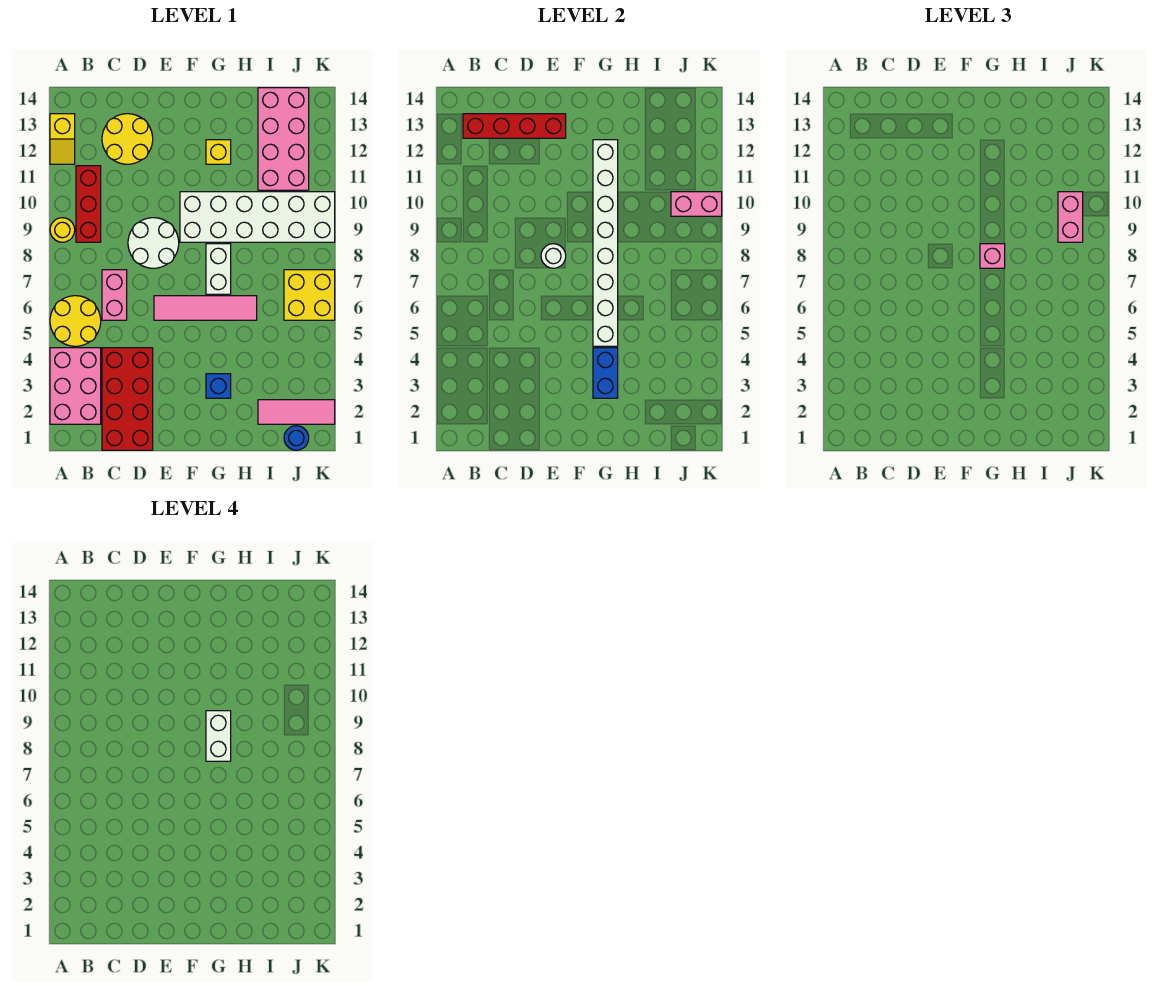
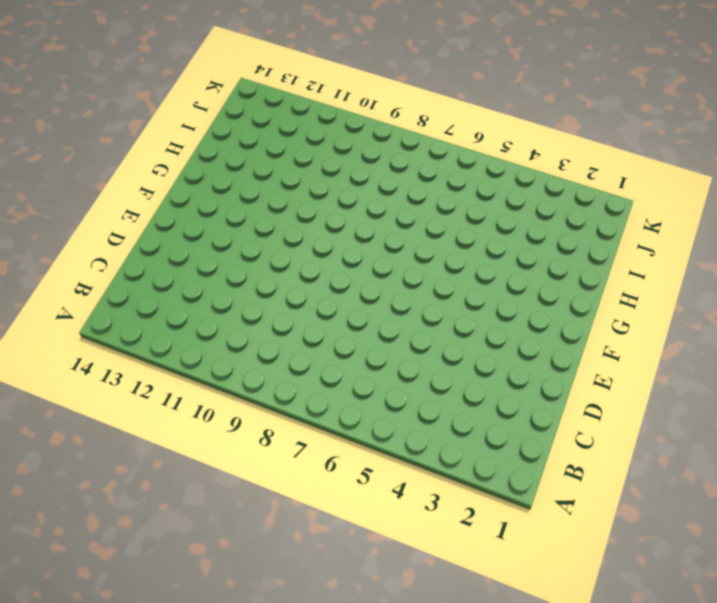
none -> pink brick A2:B4 level 1
none -> yellow round brick A5:B6 level 1
none -> yellow round brick A9 level 1

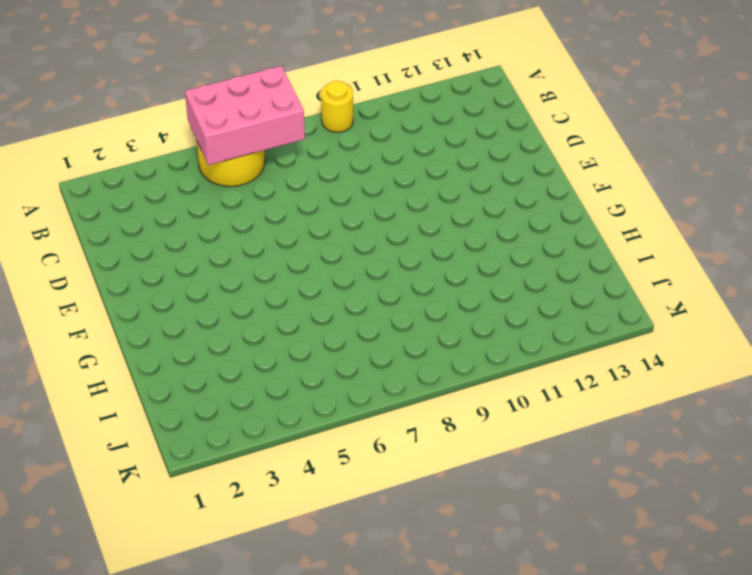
pink brick A5:B7 level 2 -> pink brick A2:B4 level 1
none -> yellow slope A12:A13 level 1 top 13
none -> red brick B9:B11 level 1
none -> red brick C1:D4 level 1

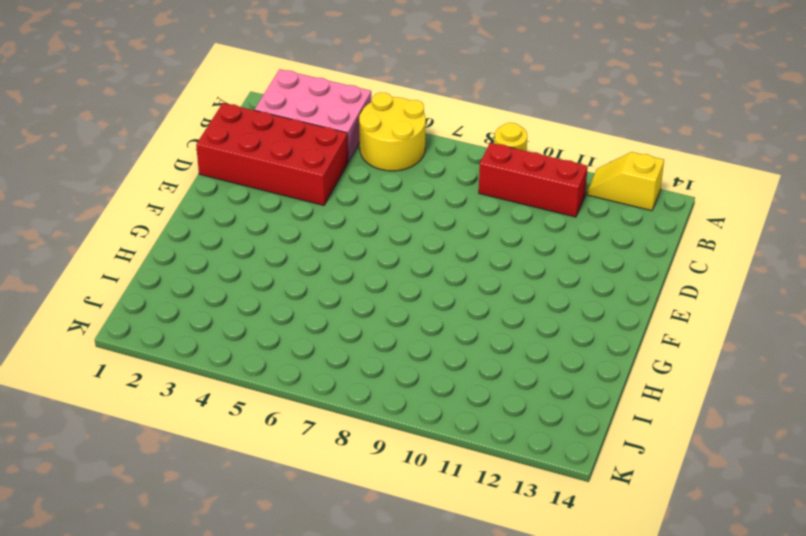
none -> pink brick C6:C7 level 1
none -> yellow round brick C12:D13 level 1
none -> white round brick D8:E9 level 1

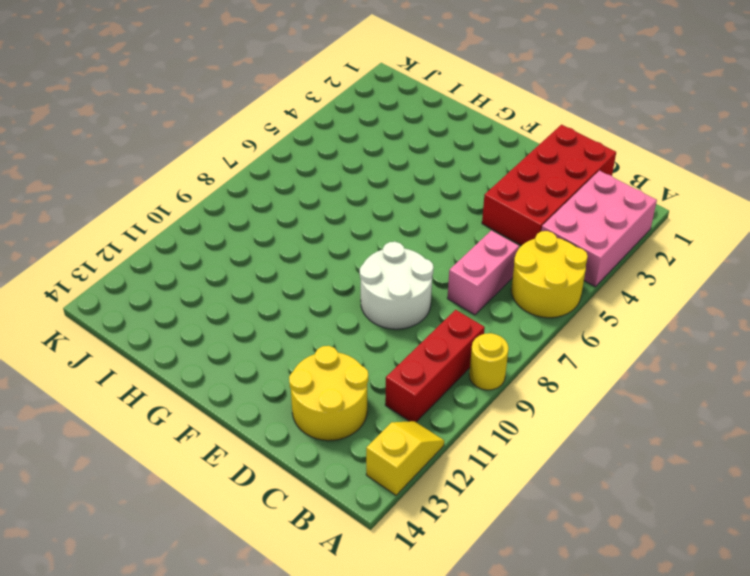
none -> pink tile E6:H6 level 1
none -> white brick F9:K10 level 1
none -> blue brick G3 level 1

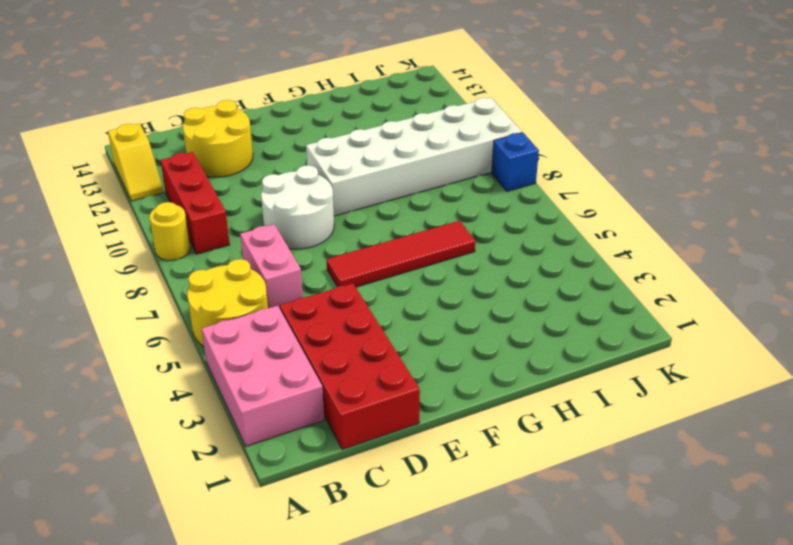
red tile E6:H6 level 1 -> pink tile E6:H6 level 1
blue brick K8 level 1 -> blue brick G3 level 1
none -> white brick G7:G8 level 1
none -> yellow brick G12 level 1
none -> pink tile I2:K2 level 1

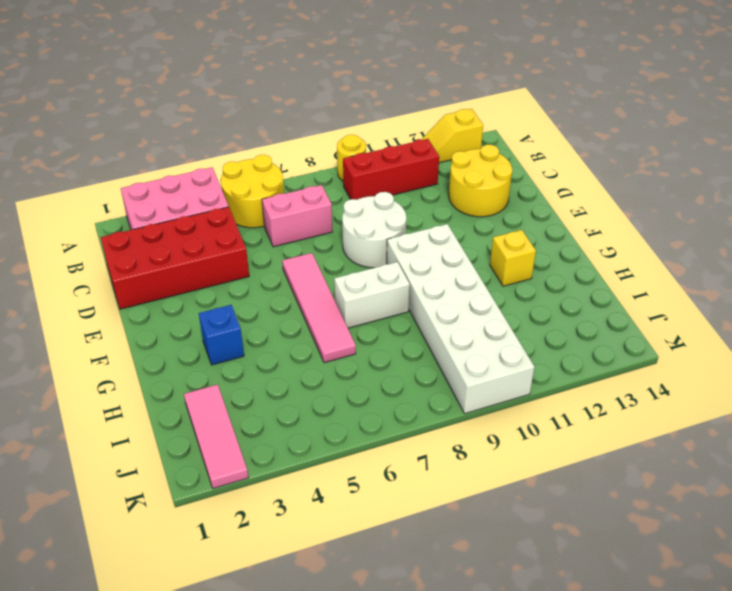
none -> pink brick I11:J14 level 1
none -> blue round brick J1 level 1
none -> yellow brick J6:K7 level 1

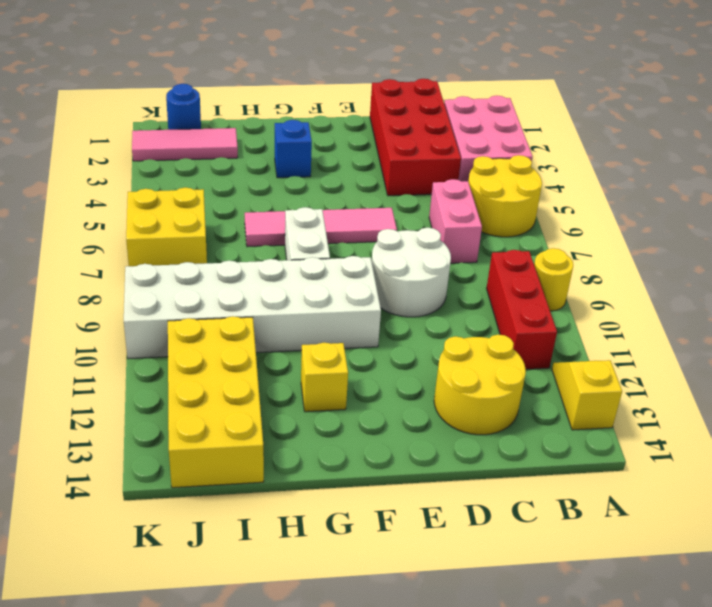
yellow brick I11:J14 level 1 -> pink brick I11:J14 level 1
none -> red brick B13:E13 level 2
none -> white round brick E8 level 2
none -> blue brick G3:G4 level 2

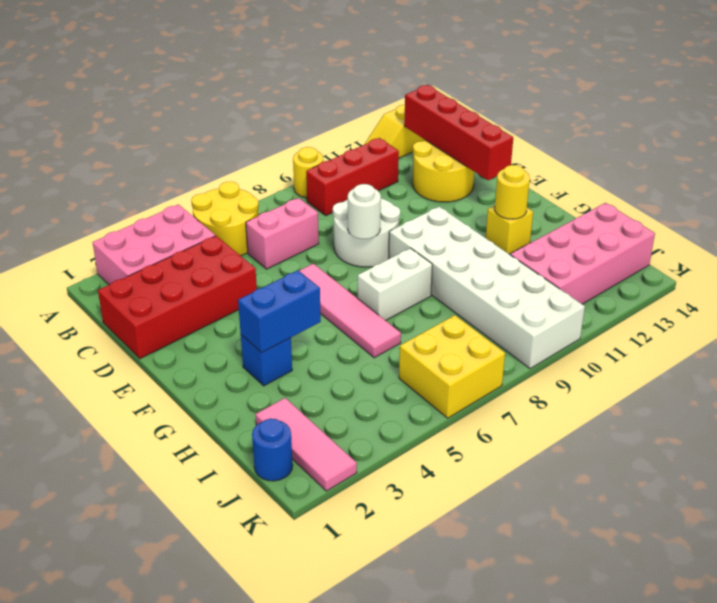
yellow round brick G12 level 2 -> white brick G5:G12 level 2
none -> pink brick J10:K10 level 2
none -> pink brick G8 level 3
none -> pink brick J9:J10 level 3

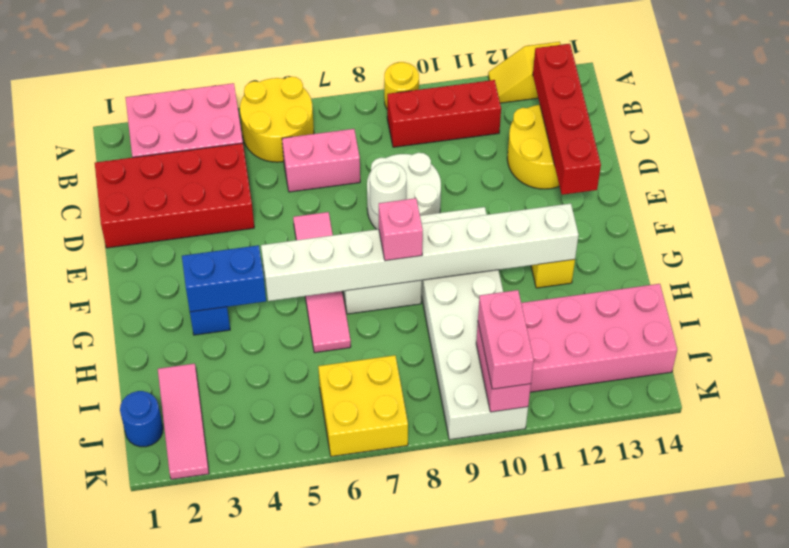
pink brick J10:K10 level 3 -> pink brick J9:J10 level 3
none -> white brick G8:G9 level 4

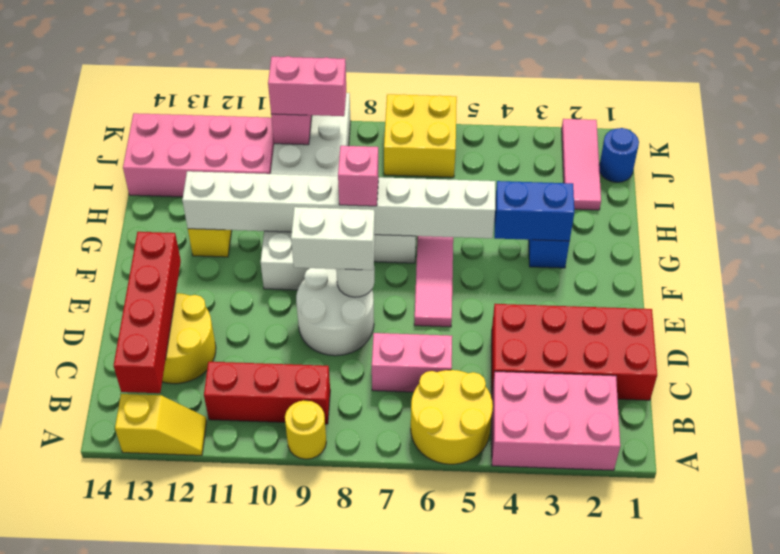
white brick E8:E9 level 3 -> white brick G8:G9 level 4

